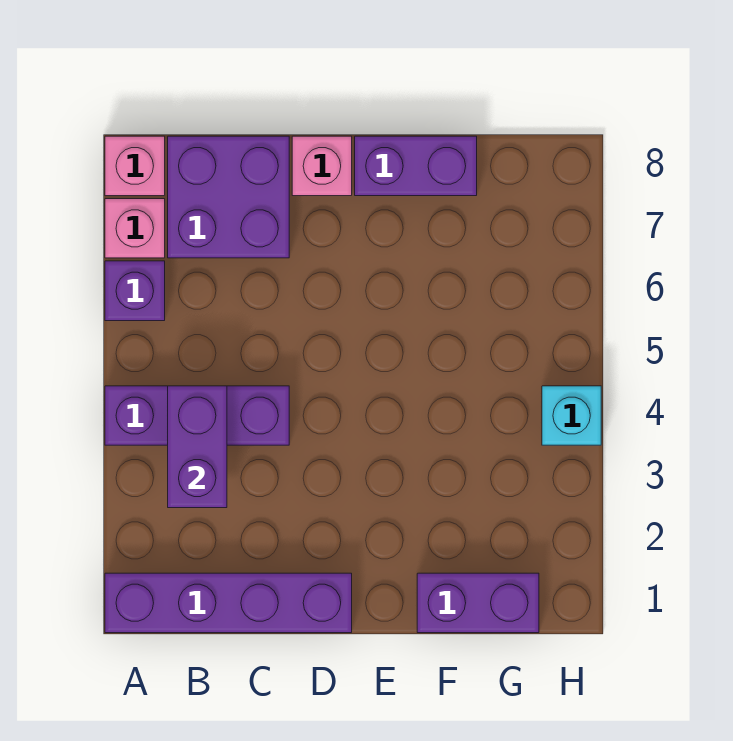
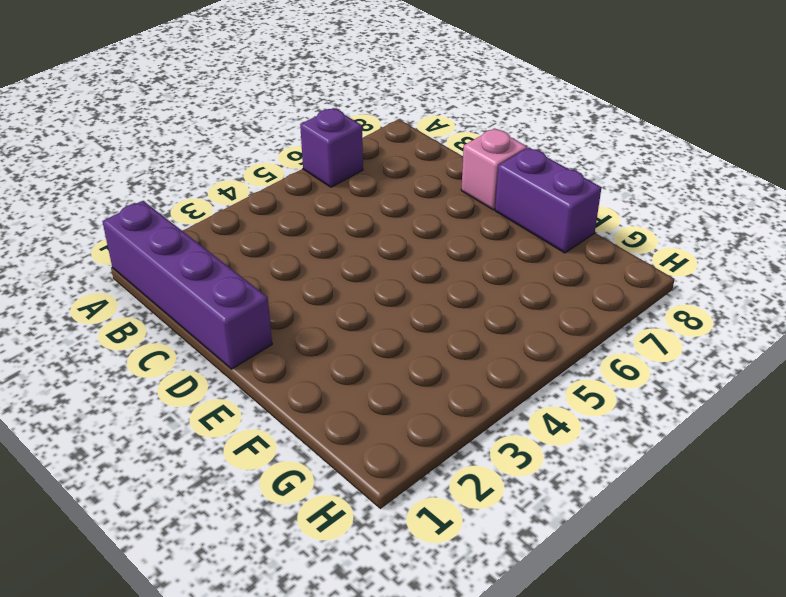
none -> purple brick A4:C4 level 1
none -> pink brick A7 level 1

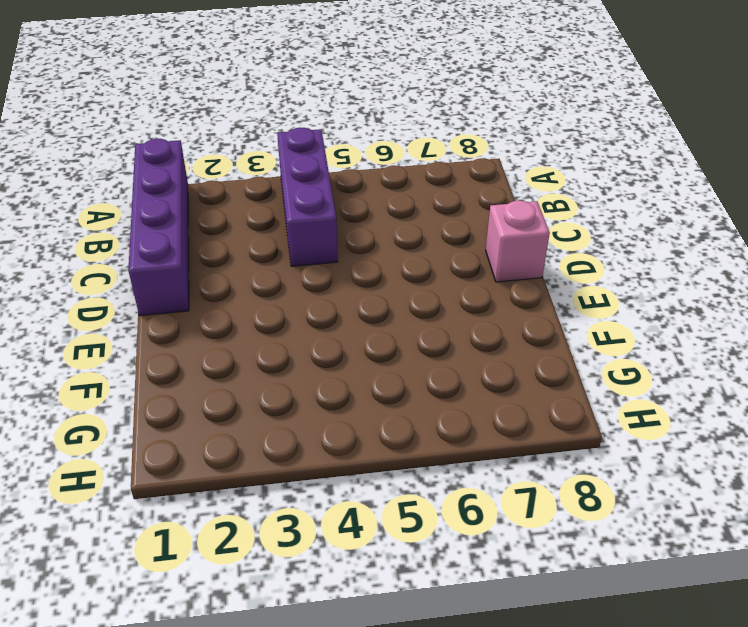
none -> purple brick A6 level 1
none -> pink brick A7 level 1

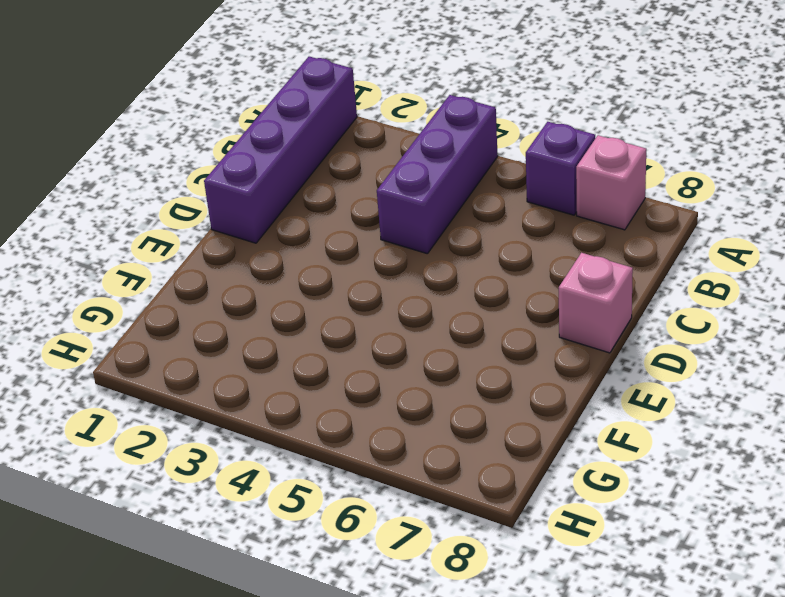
none -> pink brick A8 level 1
none -> purple brick B7:C8 level 1

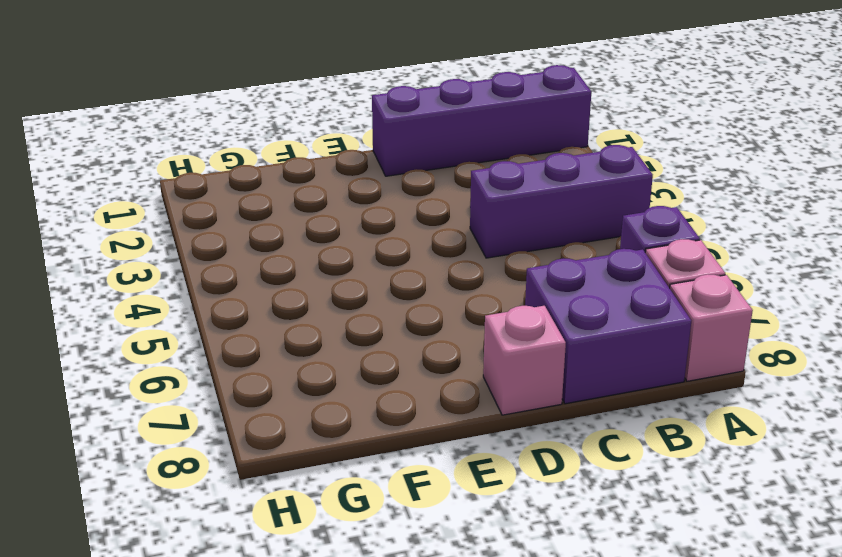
none -> purple brick E8:F8 level 1
none -> purple brick F1:G1 level 1

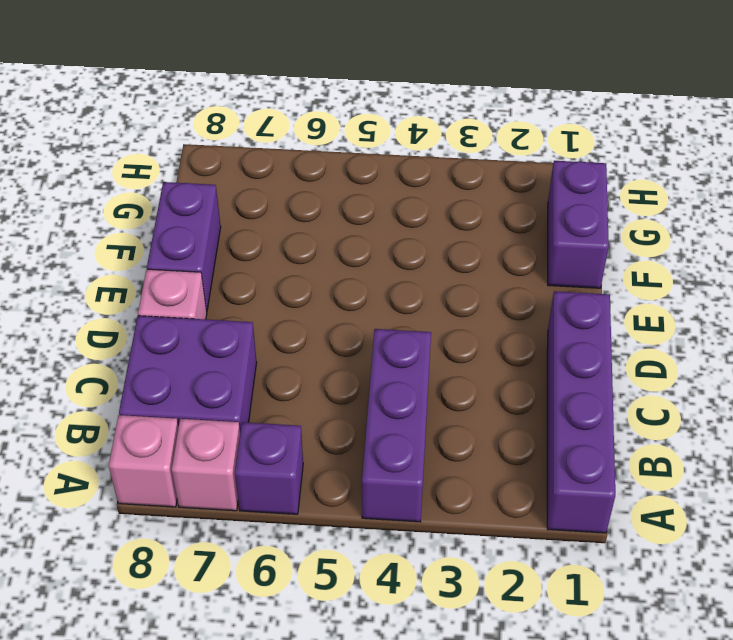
none -> cyan brick H4 level 1
none -> purple brick B3:B4 level 2

